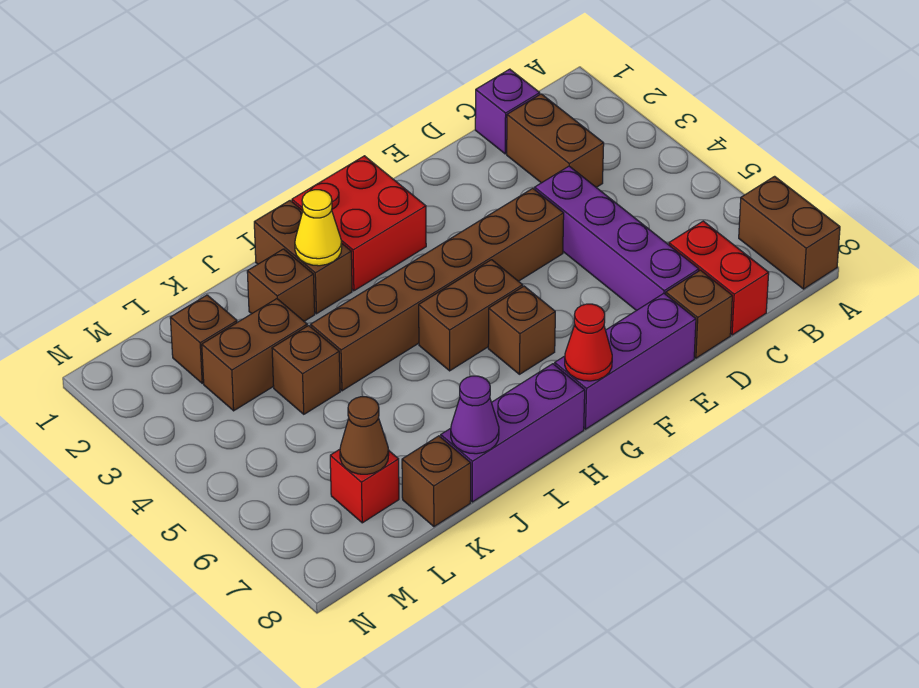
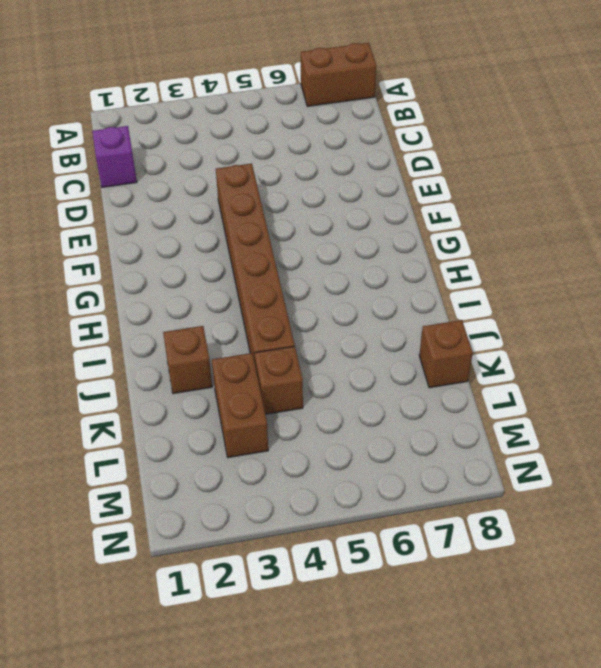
none -> brown brick C2:C3 level 1
none -> red brick C7:C8 level 1
none -> purple brick D4:D7 level 1

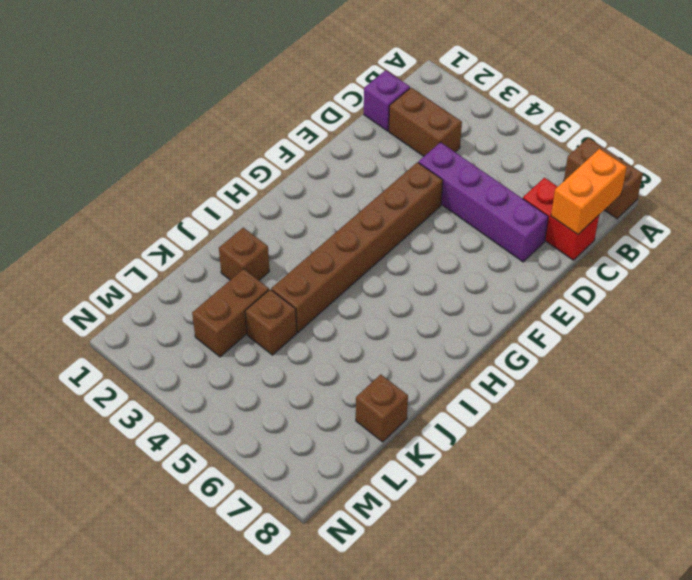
orange brick B8:C8 level 2 -> none
none -> brown brick D8 level 1
none -> purple brick E8:G8 level 1
none -> red brick G1:H2 level 1

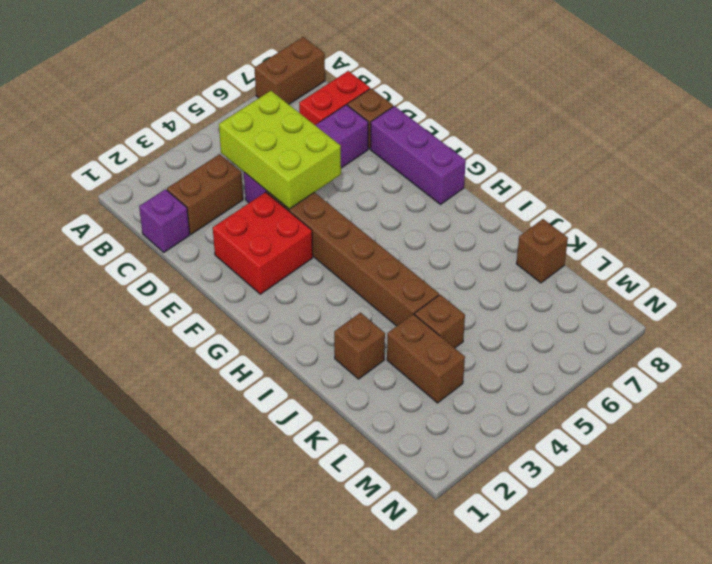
lime brick C4:E5 level 2 -> none
red brick E2:F3 level 1 -> red brick G1:H2 level 1
none -> brown brick G5:H5 level 1
none -> brown brick G6 level 1
none -> purple brick H8:J8 level 1

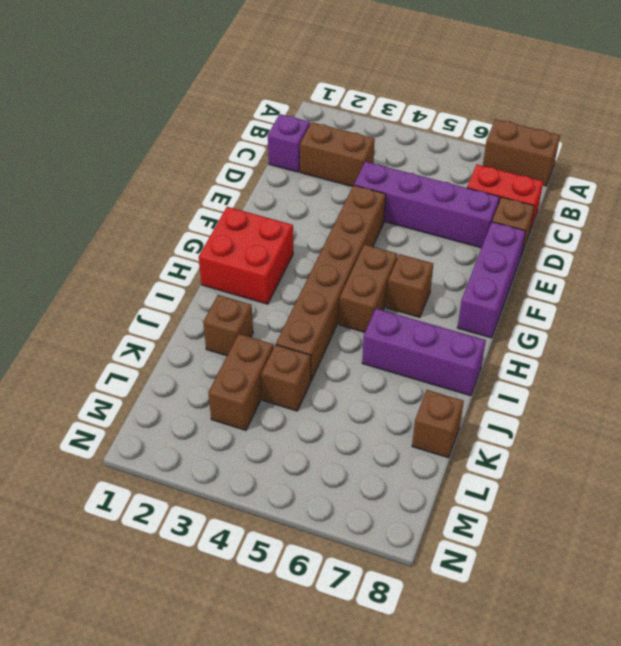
purple brick I6:I8 level 1 -> purple brick H8:J8 level 1
none -> brown brick I1:I2 level 1
none -> brown brick L2 level 1
none -> red brick L7 level 1

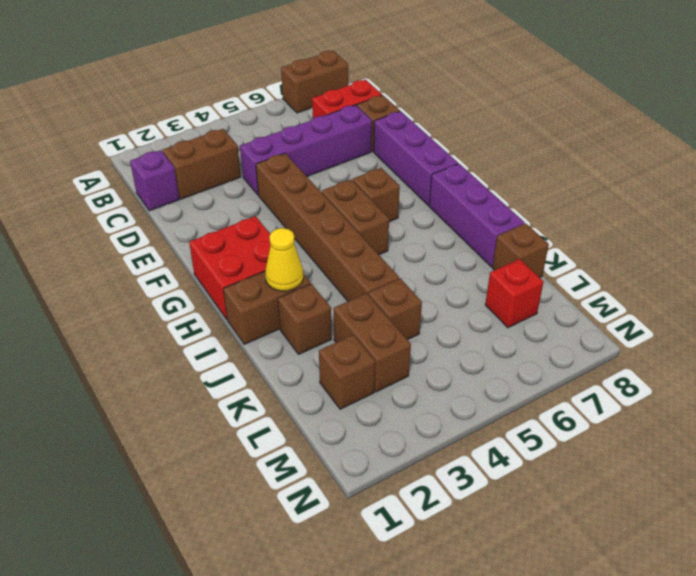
none -> red cone G8 level 2
none -> purple cone J8 level 2
none -> brown cone L7 level 2

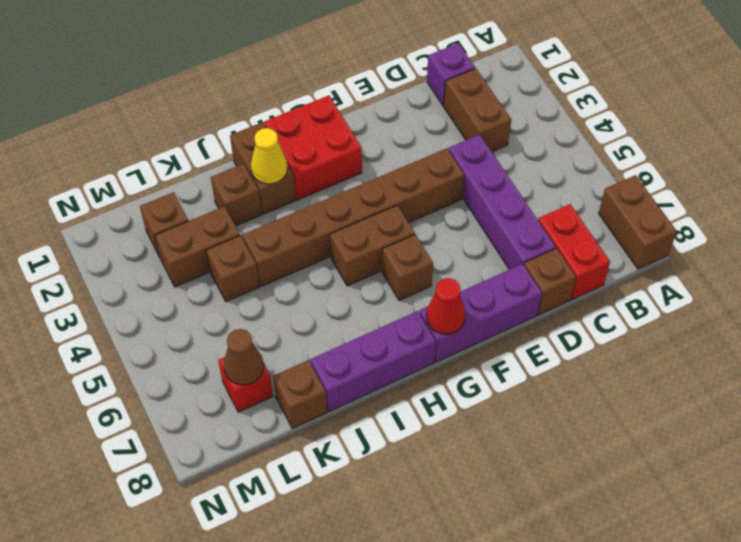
none -> purple cone J8 level 2

